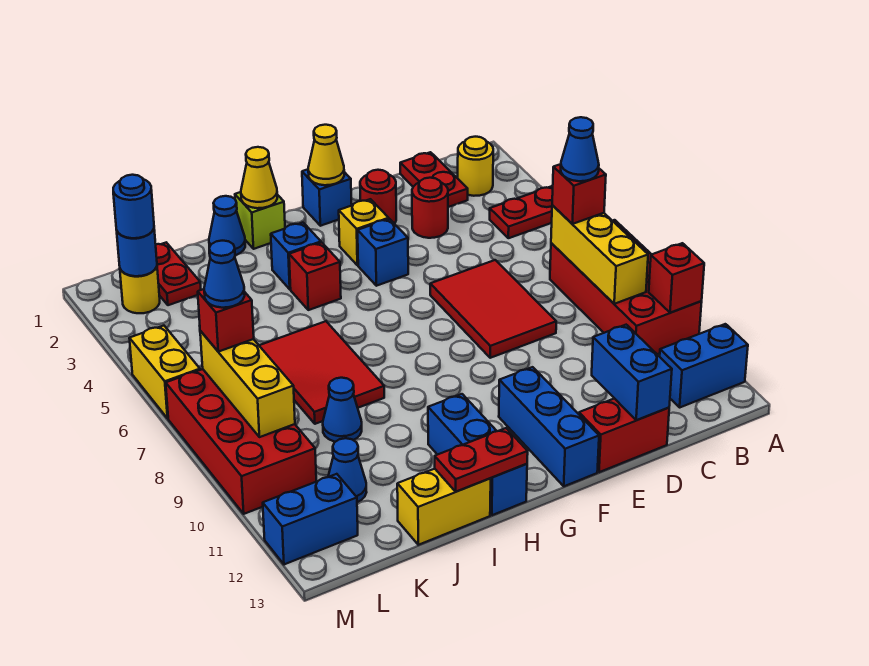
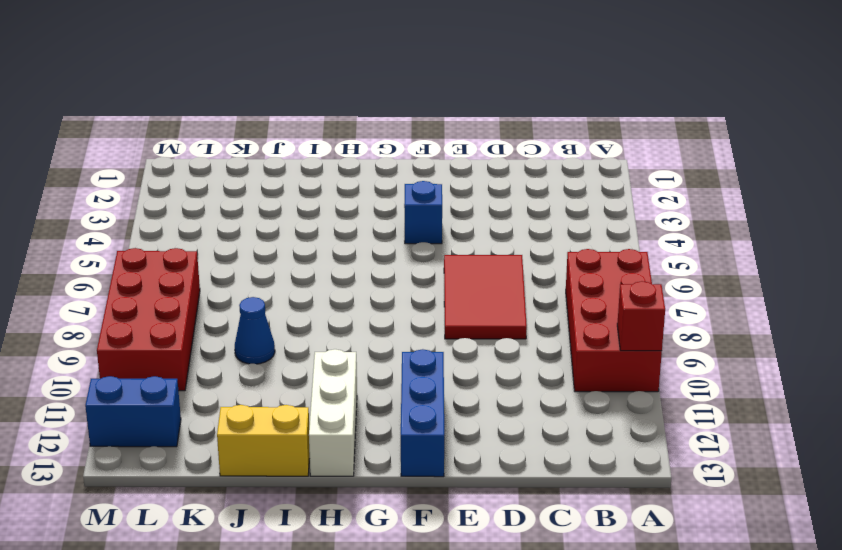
white brick H11:H13 level 1 -> blue brick H11:H13 level 1
none -> red plate A4:B4 level 1
none -> blue brick A12:B12 level 1
none -> yellow round brick B2 level 1
none -> red plate C1:C2 level 1

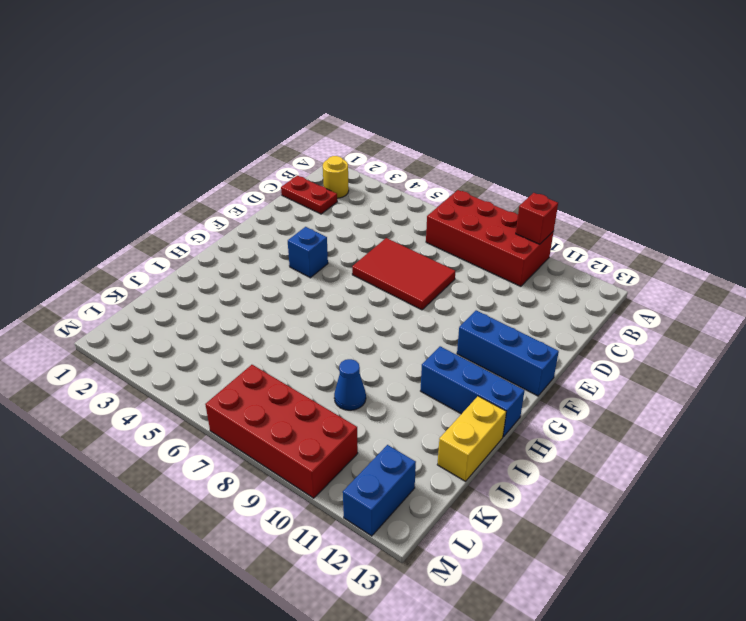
none -> red plate A4:B4 level 1
none -> blue brick A12:B12 level 1
none -> red round brick D3 level 1
none -> red brick D13:E13 level 1

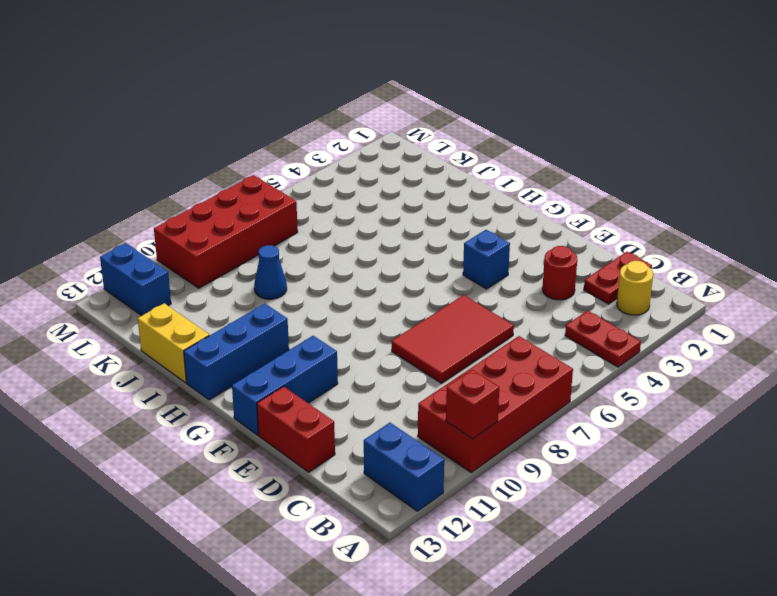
none -> red round brick E2 level 1
none -> blue brick F1 level 1
none -> yellow brick F3 level 1
none -> lime brick H1 level 1

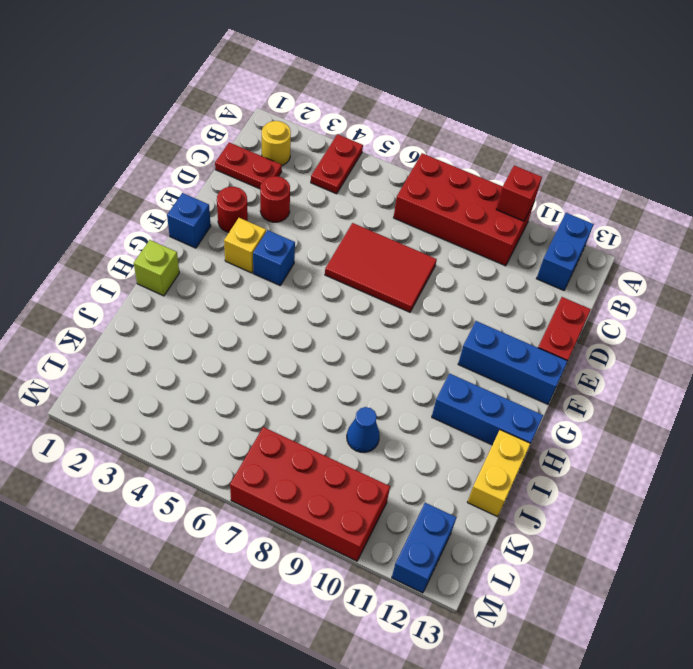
none -> blue brick H3 level 1
none -> red brick H4 level 1
none -> blue cone I1 level 1
none -> red tile I6:J8 level 1

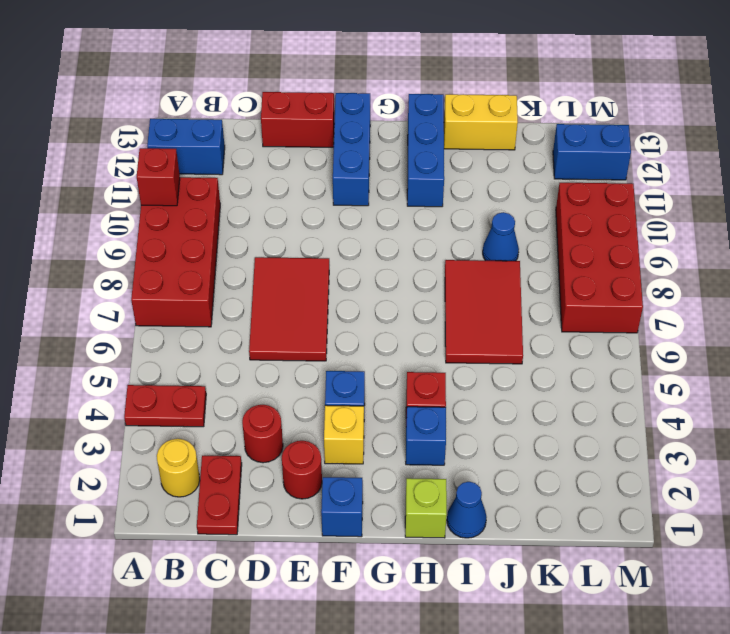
none -> red plate K1:K2 level 1
none -> blue cone K11 level 1
none -> yellow round brick L2 level 1
none -> yellow brick M5:M6 level 1

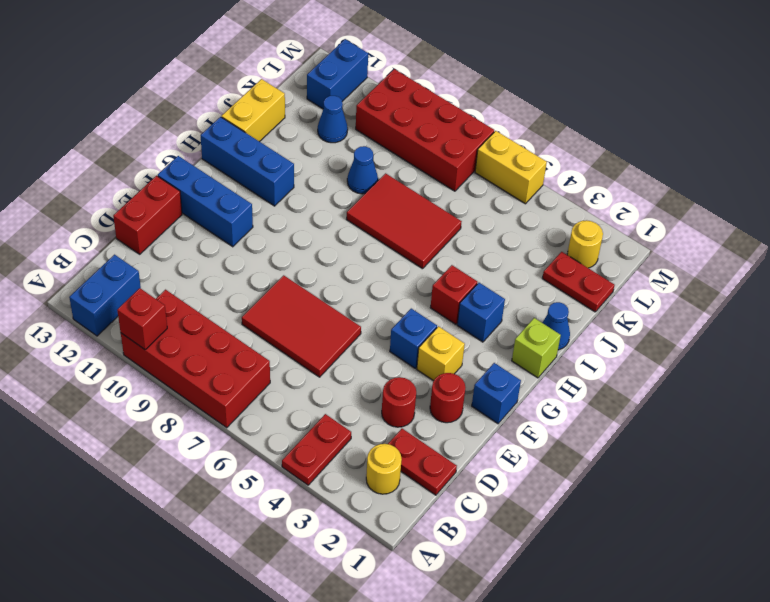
none -> yellow brick B7:B9 level 2
none -> blue brick D12:D13 level 2
none -> yellow cone F1 level 2
none -> yellow cone H1 level 2

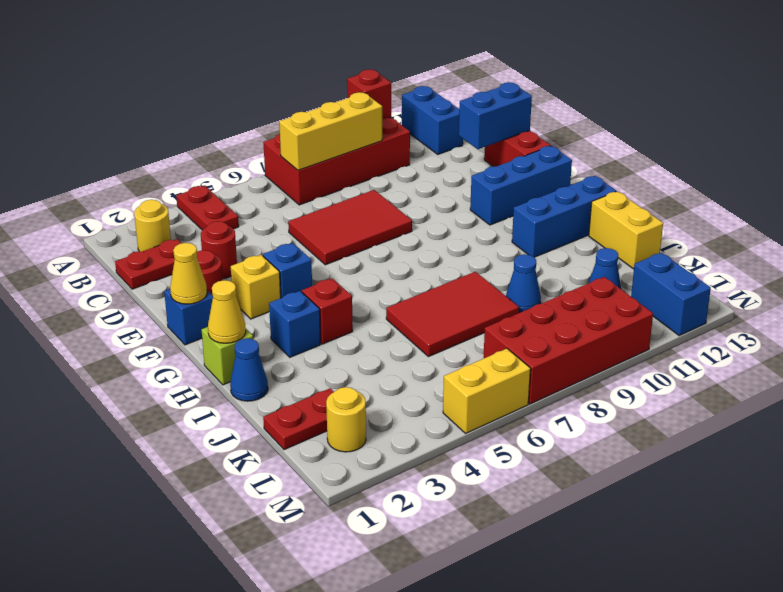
none -> red plate H13:I13 level 2
none -> blue round brick L2 level 2
none -> yellow brick L7:L9 level 2
none -> red brick B7 level 3

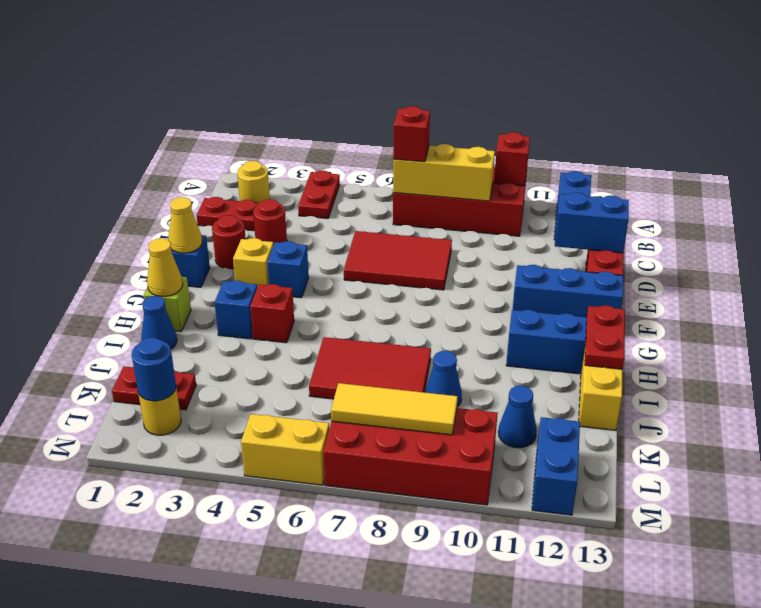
yellow tile L7:L9 level 2 -> yellow brick L7:L9 level 2
none -> blue round brick L2 level 3
none -> red brick L7 level 3
none -> blue cone B7 level 4
none -> blue cone L7 level 4

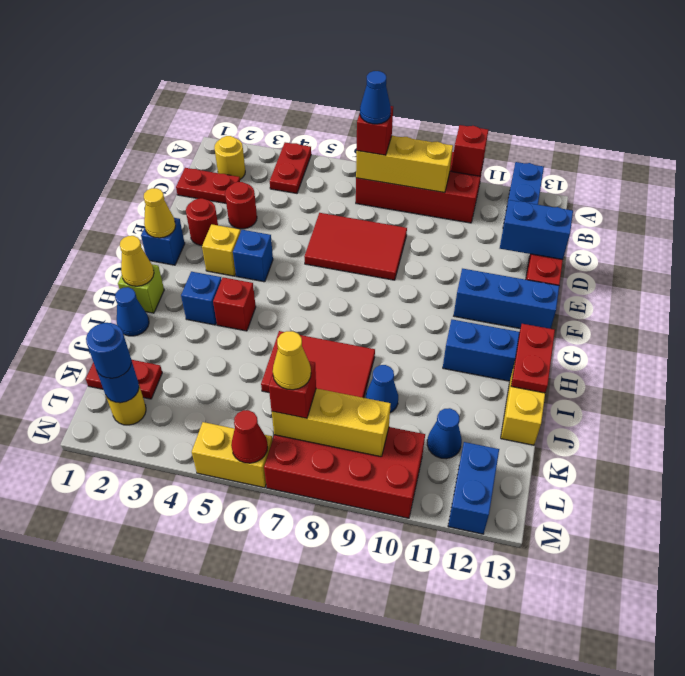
yellow cone L7 level 4 -> blue cone L7 level 4
red cone M6 level 2 -> none

